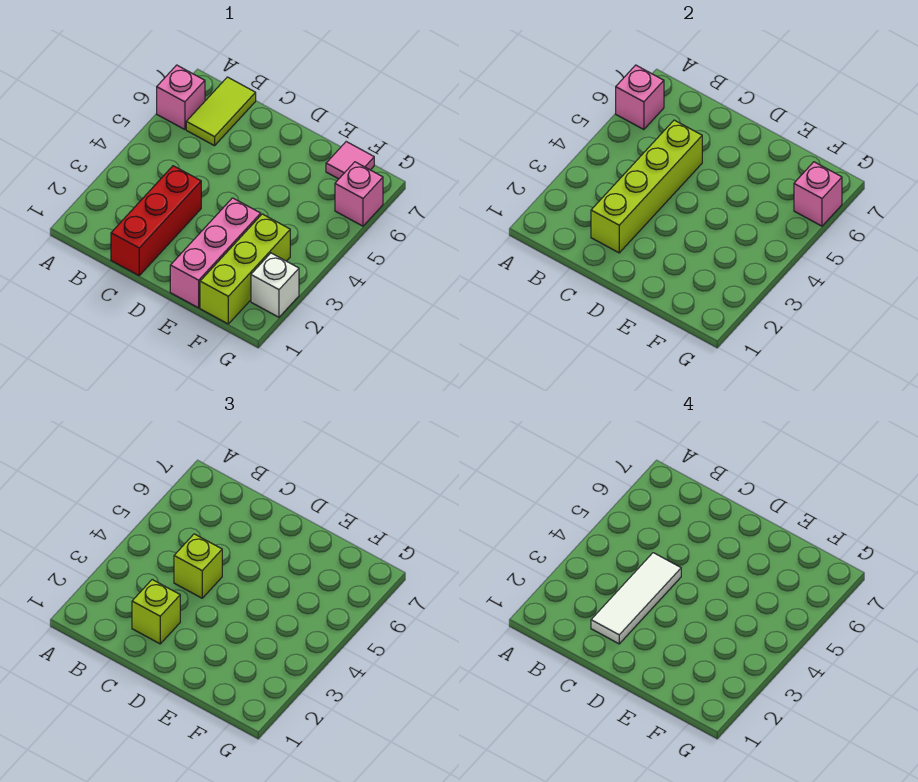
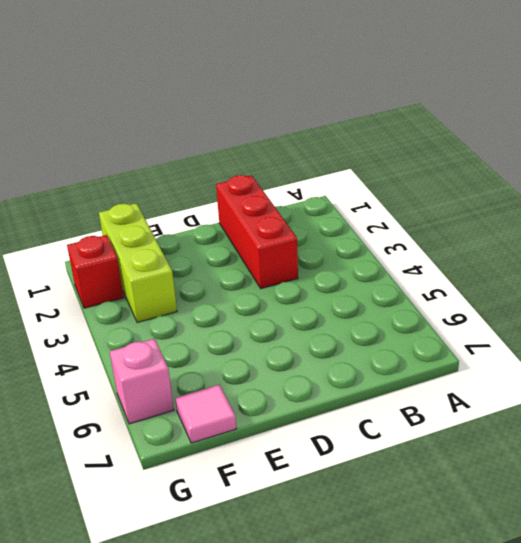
red brick G2 level 1 -> white brick G2 level 1
none -> pink brick A6 level 1
none -> lime tile B6:B7 level 1
none -> pink brick E1:E3 level 1

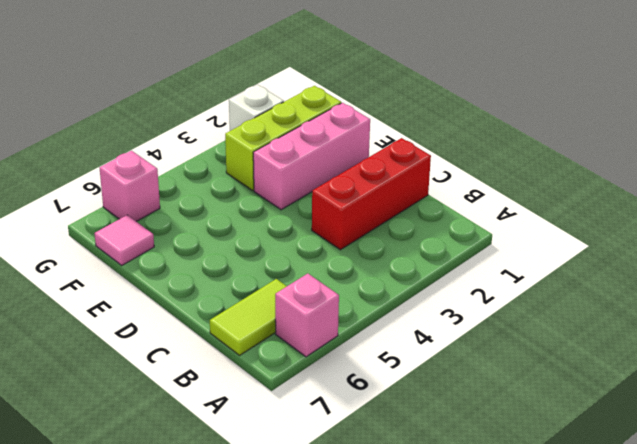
none -> pink brick A6 level 2
none -> lime brick C2:C5 level 2
none -> pink brick G6 level 2

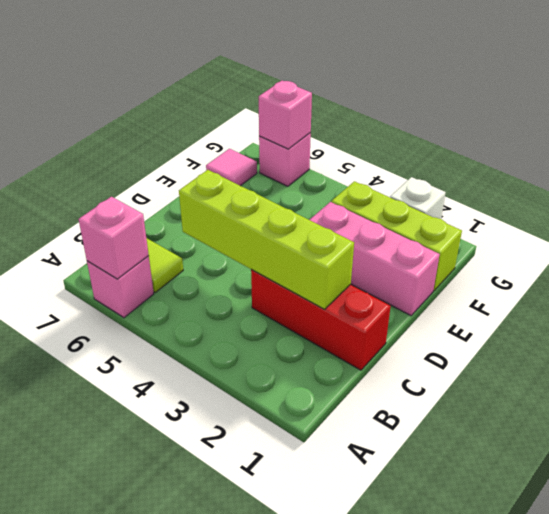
none -> lime brick C2 level 3
none -> lime brick C4 level 3
none -> white tile C2:C4 level 4

